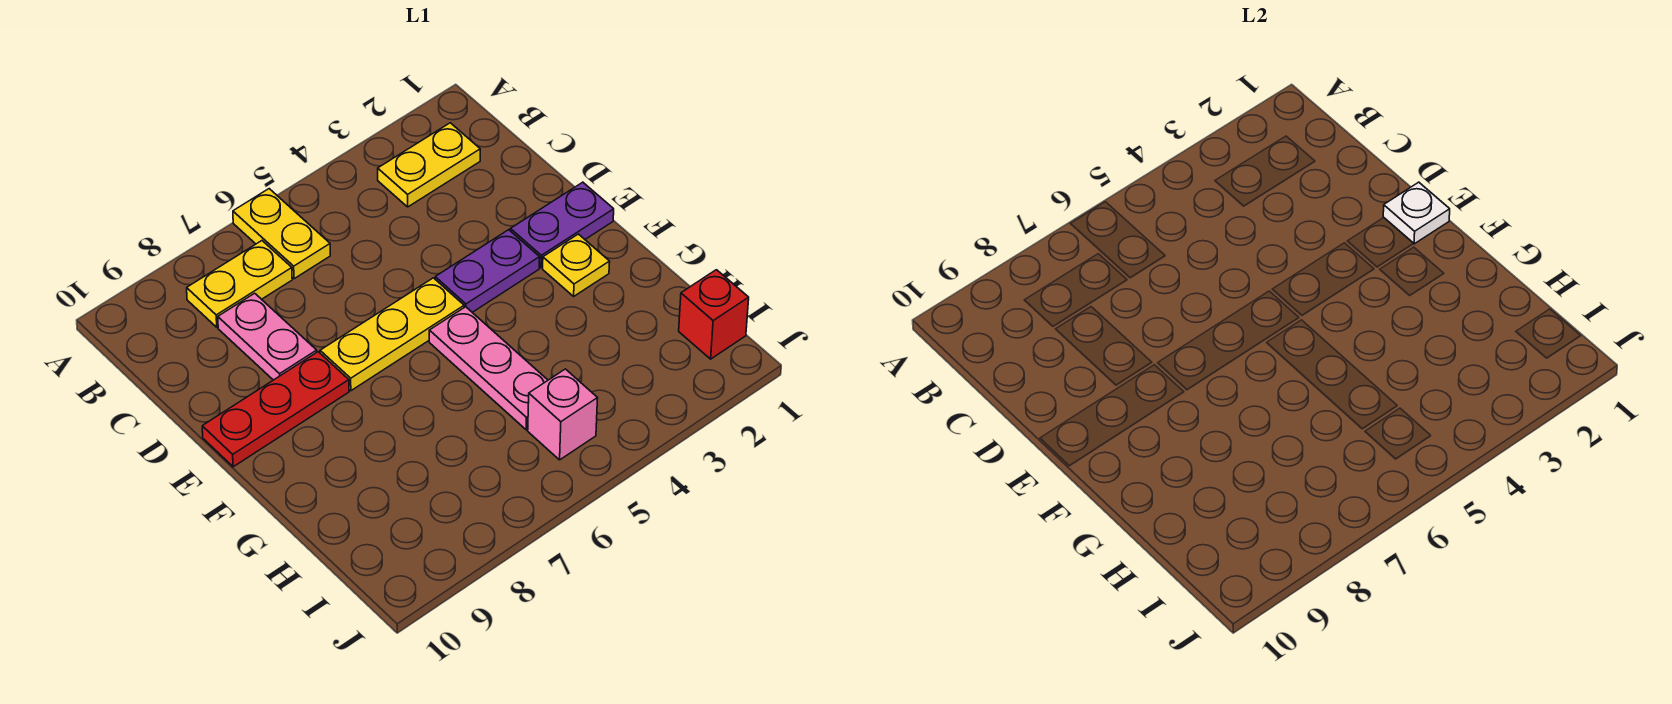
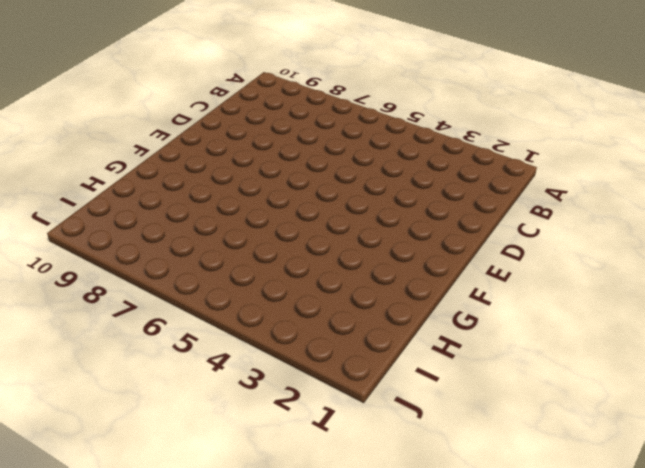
none -> yellow plate A6:B6 level 1
none -> yellow plate B2:B3 level 1
none -> yellow plate B7:B8 level 1

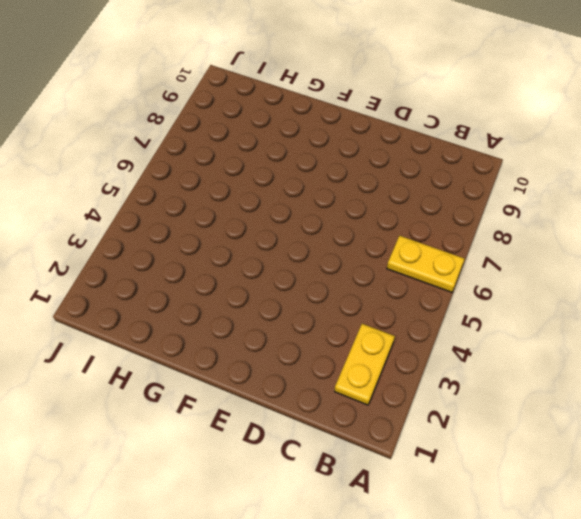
none -> yellow plate B7:B8 level 1
none -> pink plate C8:D8 level 1
none -> purple plate E1:E2 level 1

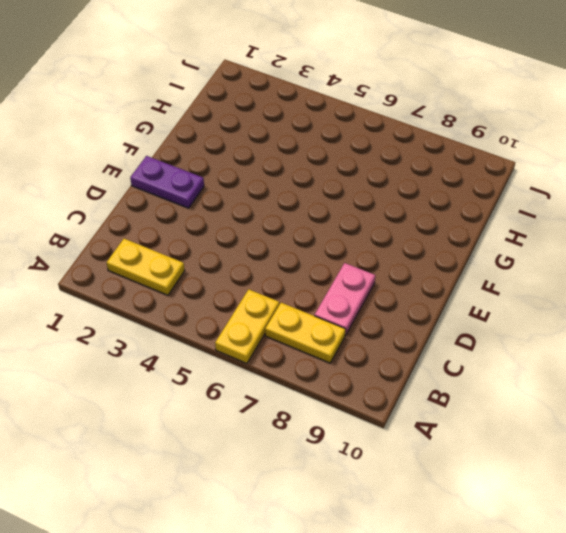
none -> purple plate E3:E4 level 1
none -> yellow plate E5:E7 level 1
none -> red plate E8:E10 level 1

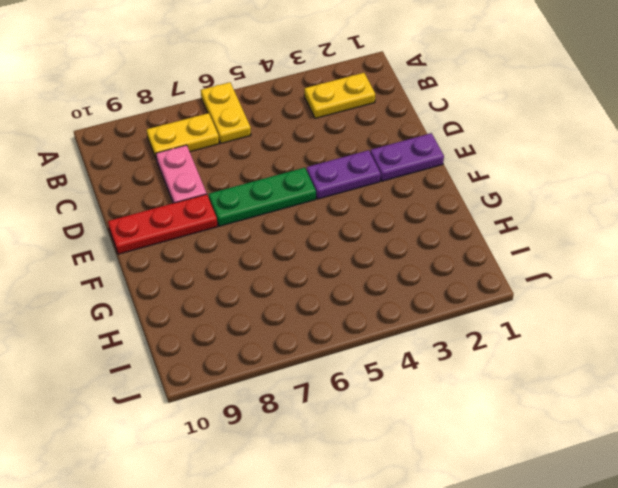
green plate E5:E7 level 1 -> yellow plate E5:E7 level 1
none -> yellow plate F2 level 1
none -> pink plate F5:H5 level 1
none -> red brick I1 level 1

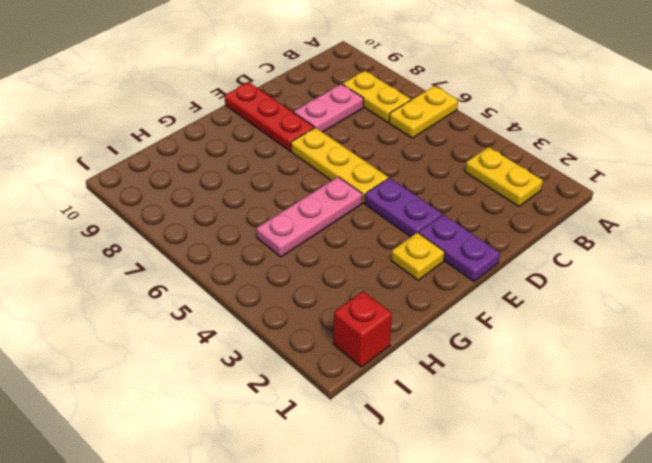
none -> pink brick I5 level 1
none -> white plate E1 level 2

